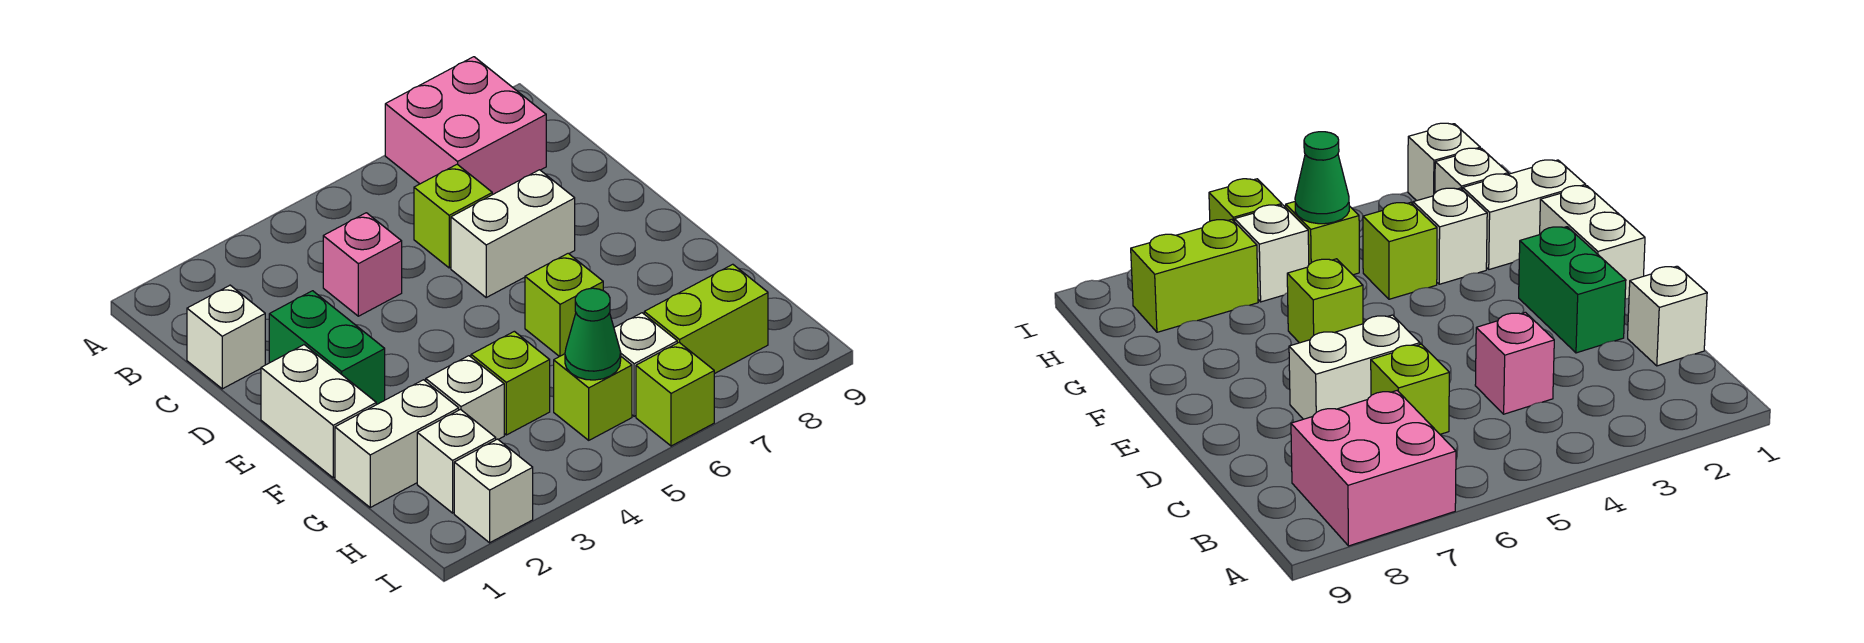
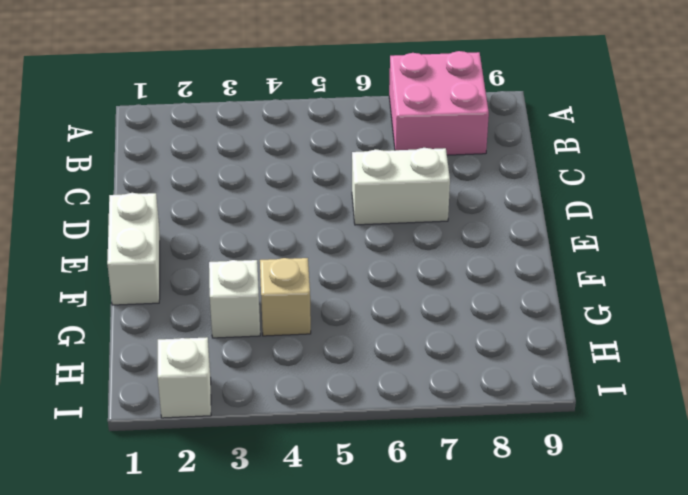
tan brick G4 level 1 -> lime brick G4 level 1
none -> white brick C1 level 1
none -> pink brick C4 level 1
none -> lime brick C6 level 1

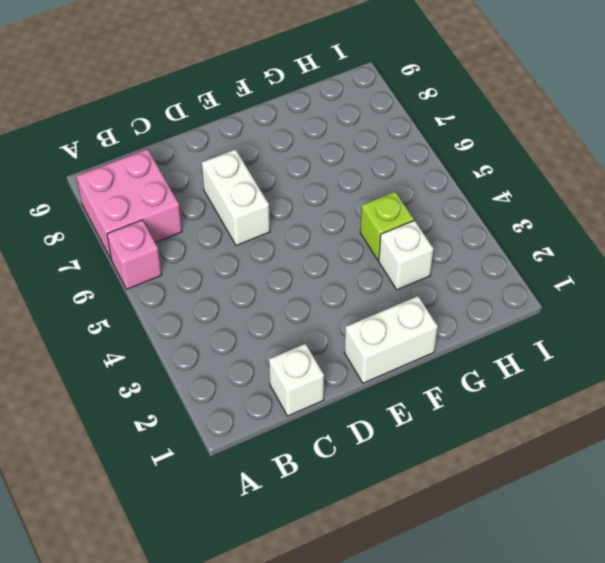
pink brick A6 level 1 -> pink brick C4 level 1
none -> lime brick C6 level 1
none -> green brick D2:E2 level 1
none -> lime brick F6 level 1

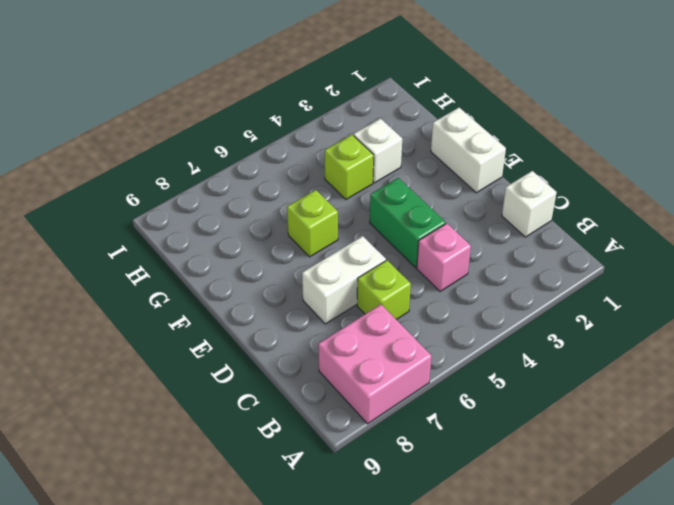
green brick D4:E4 level 1 -> green brick D2:E2 level 1
none -> white brick G1:G2 level 1
none -> white brick H2 level 1
none -> lime brick H5 level 1

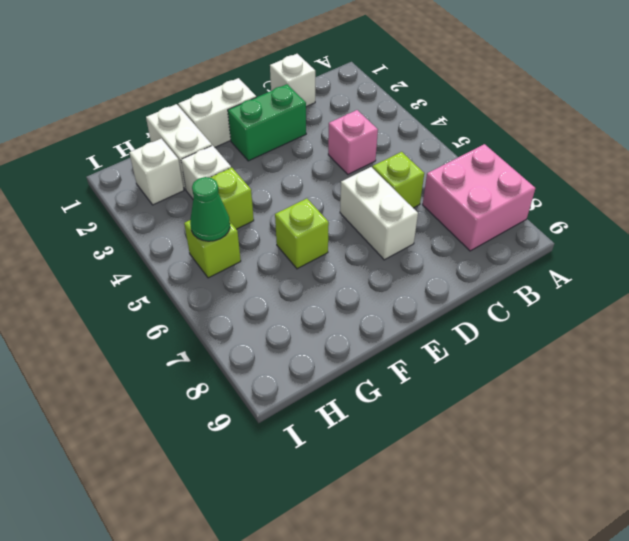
none -> white brick H6 level 1
none -> lime brick H7:H8 level 1
none -> white brick I2 level 1

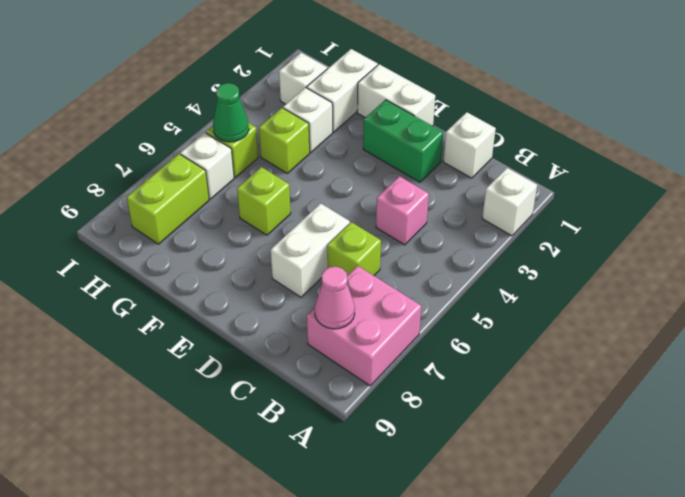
white brick A2 level 1 -> white brick I2 level 1
pink cone B8 level 2 -> none
none -> lime brick I6 level 1

